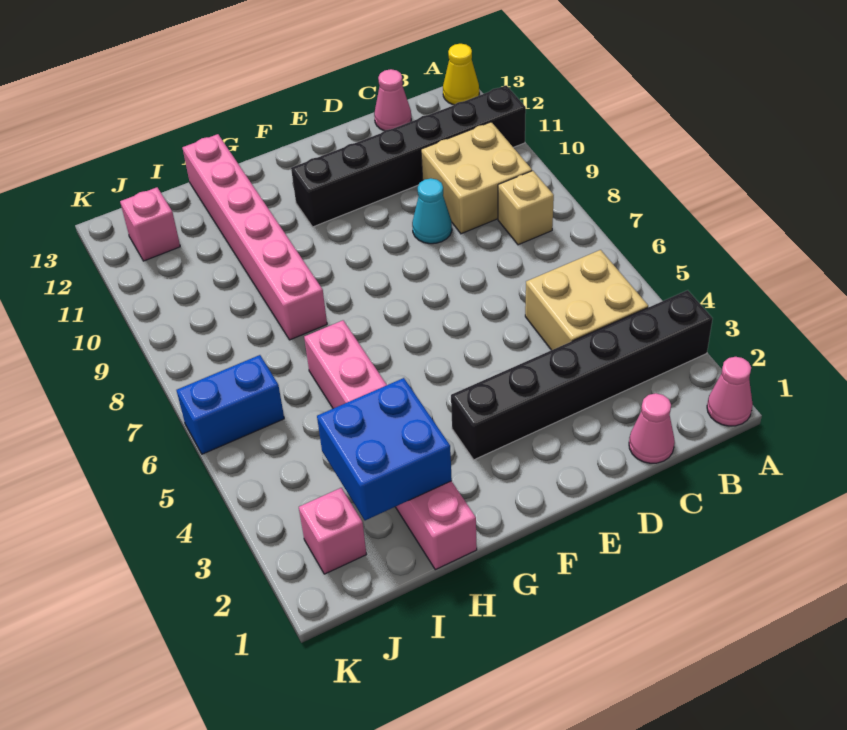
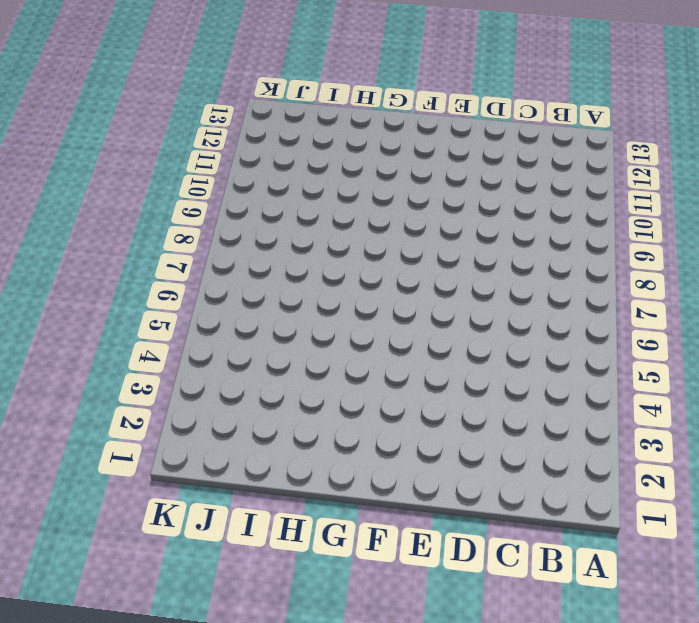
none -> pink cone A1 level 1
none -> black brick A3:F3 level 1
none -> black brick A11:F11 level 1

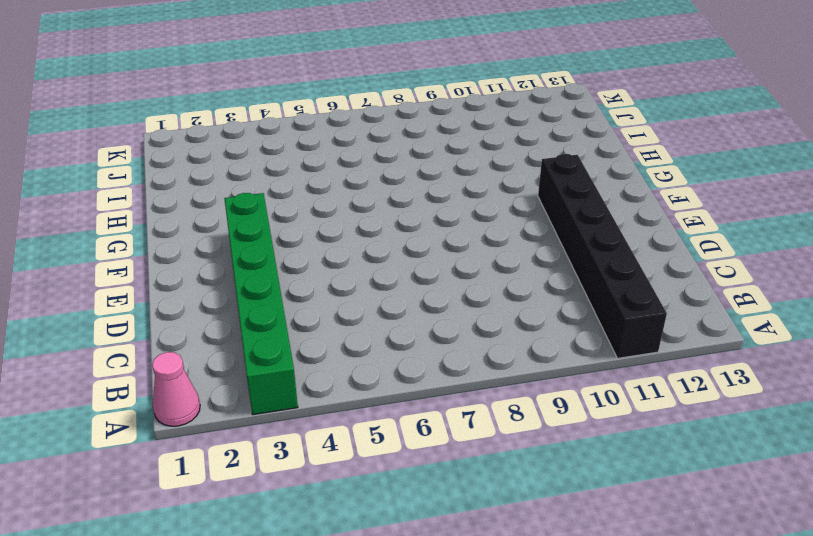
green brick A3:F3 level 1 -> black brick A3:F3 level 1
none -> yellow cone A13 level 1
none -> tan brick B4:C5 level 1
none -> tan brick B8 level 1

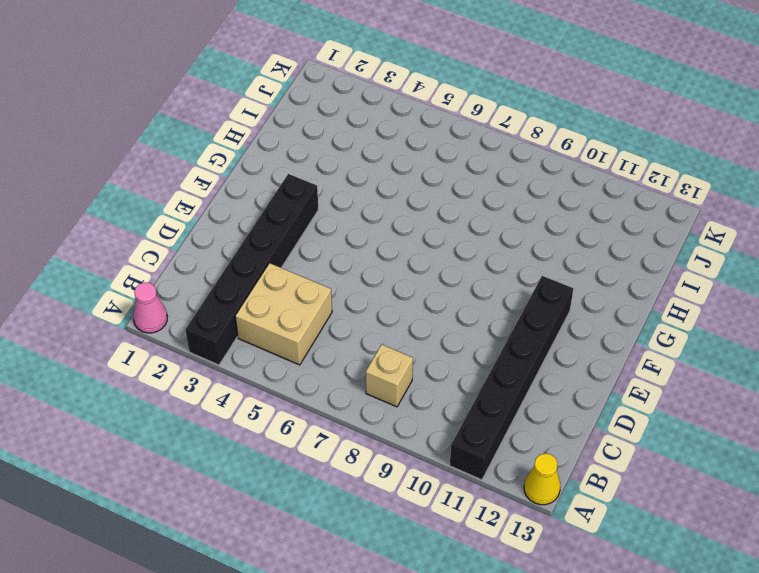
none -> tan brick B9:C10 level 1
none -> pink cone C1 level 1
none -> pink cone C13 level 1

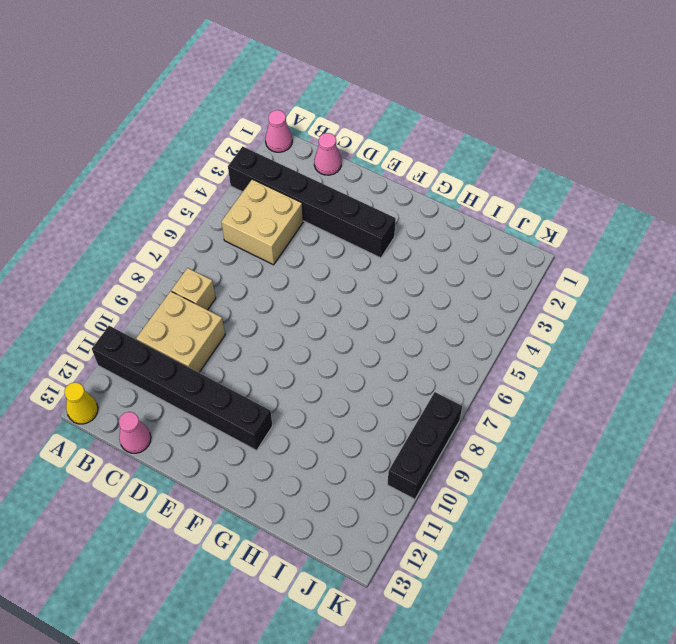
black brick K8:K10 level 1 -> none
none -> cyan cone D9 level 1
none -> pink brick H1:H6 level 1
none -> pink brick H8:H13 level 1

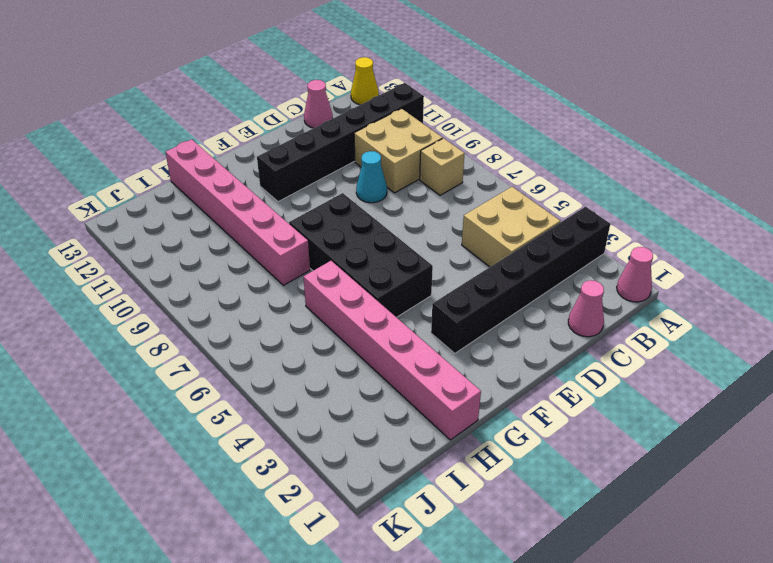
black brick F5:G8 level 1 -> none
none -> pink brick J2 level 1
none -> blue brick J6:K6 level 1
none -> pink brick J12 level 1

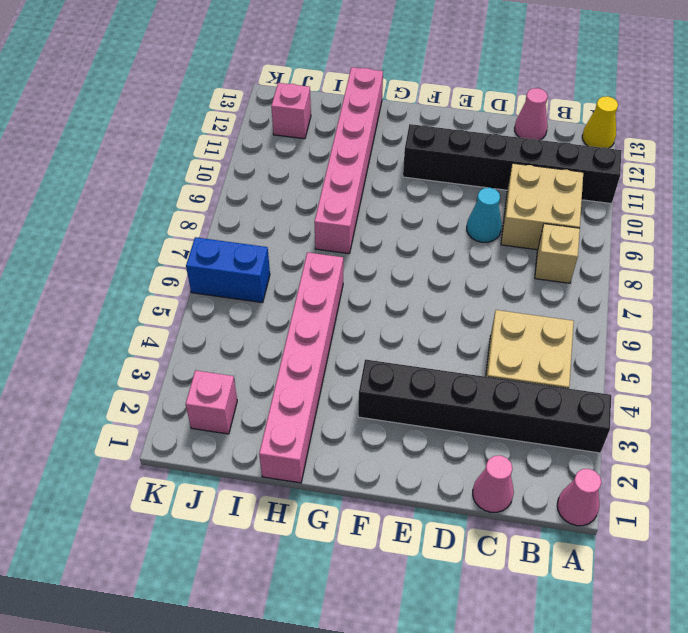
none -> blue brick H2:I3 level 2

